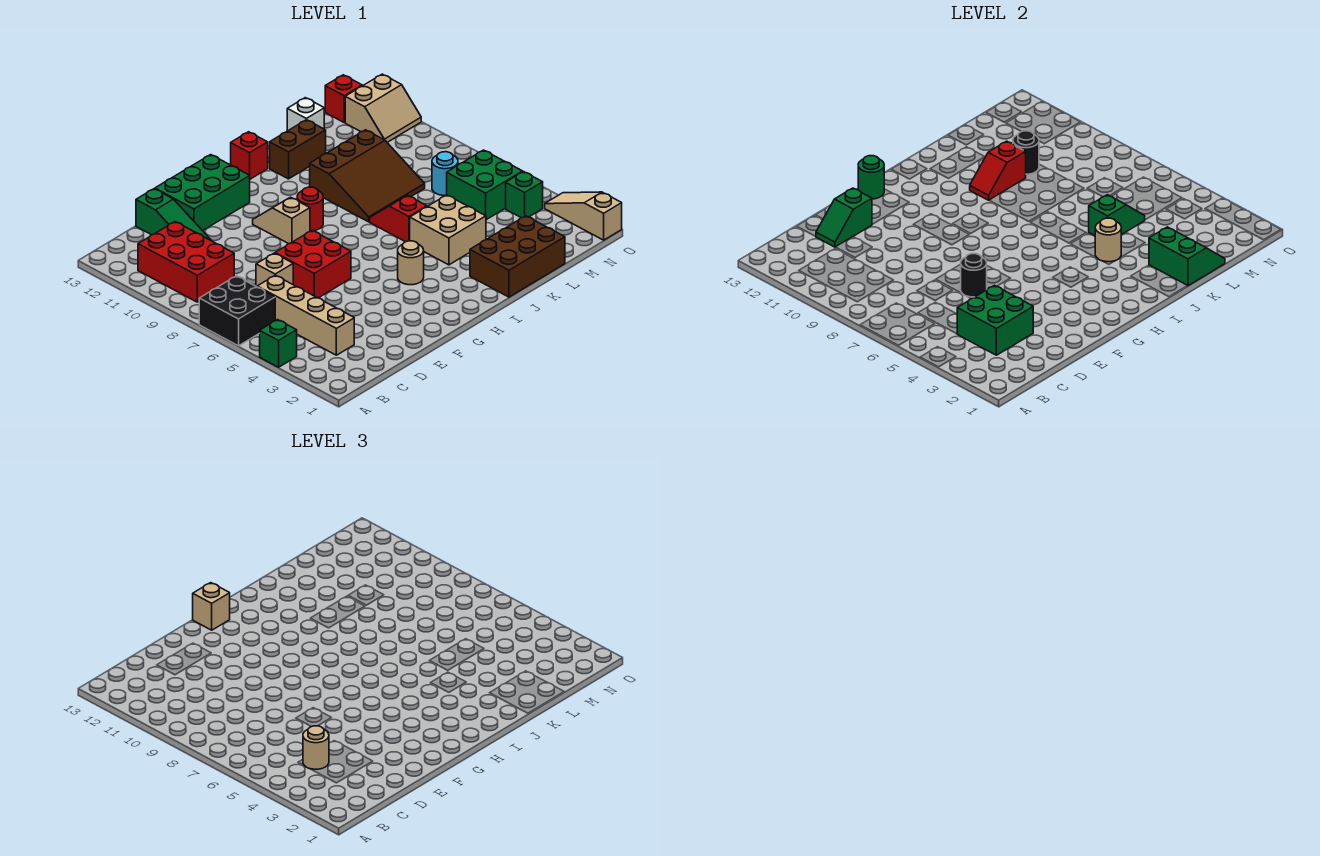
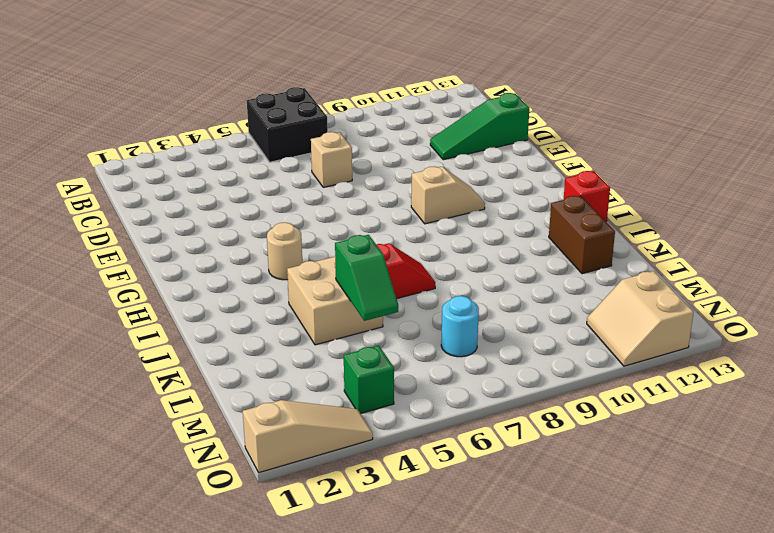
none -> green brick A4 level 1
none -> red brick B9:C11 level 1
none -> tan brick C3:C6 level 1
none -> red brick E6:F7 level 1

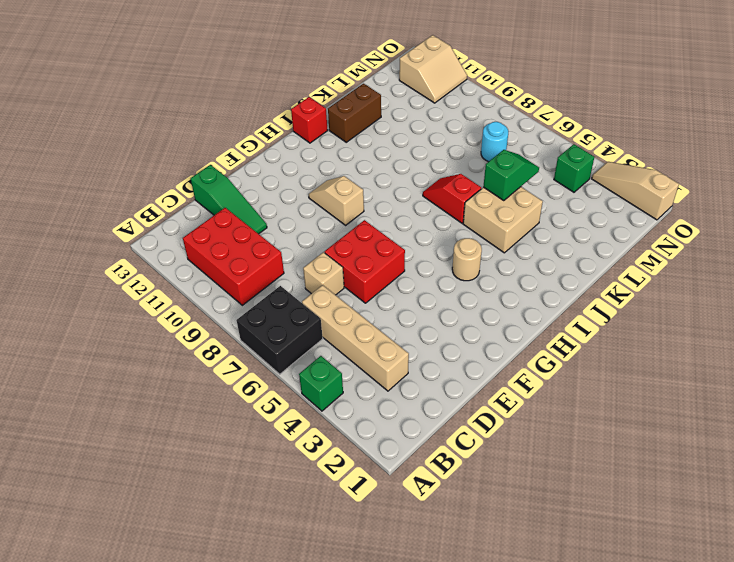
none -> green brick E12:G13 level 1
none -> red round brick H9 level 1
none -> brown brick J1:L2 level 1
none -> brown slope J8:L10 level 1 top 10

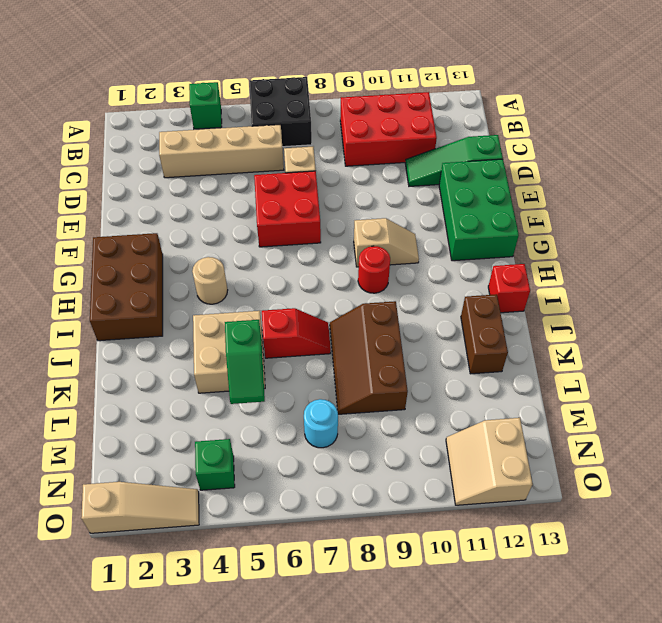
brown brick G1:I2 level 1 -> brown brick J1:L2 level 1
brown slope J8:L9 level 1 top 9 -> brown slope J8:L10 level 1 top 10
none -> white brick L13 level 1
none -> green brick M5:N6 level 1
none -> red brick N13 level 1
none -> green brick C3:D4 level 2

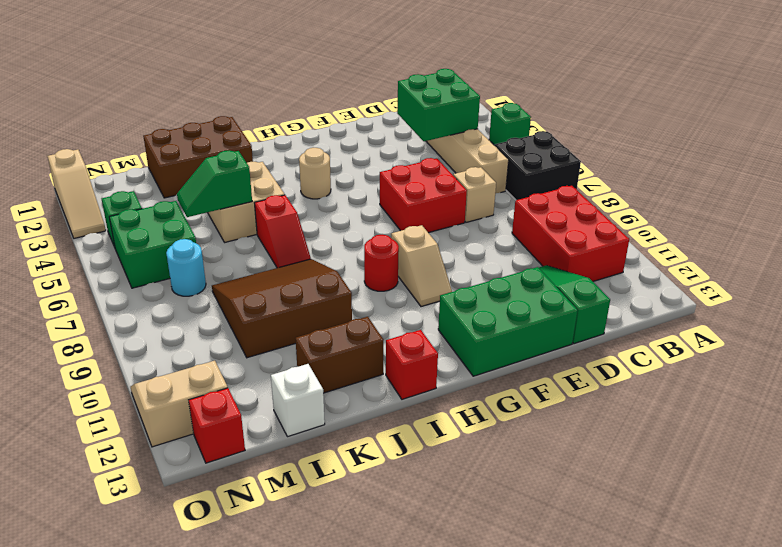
none -> green slope D12:E12 level 2 top E
none -> black round brick E6 level 2
none -> green round brick G13 level 2
none -> tan round brick J4 level 2

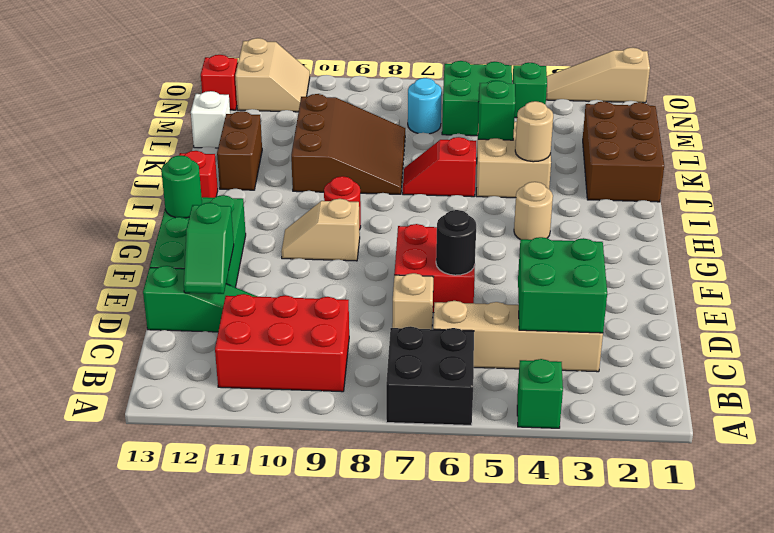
none -> red slope J10:K10 level 2 top K
none -> green slope K1:L2 level 2 top K
none -> black round brick L10 level 2
none -> tan round brick C4 level 3

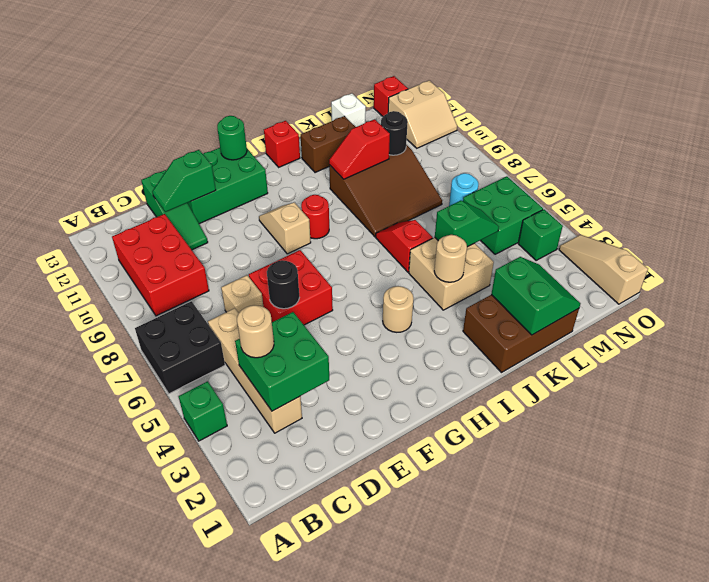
none -> tan brick G13 level 3

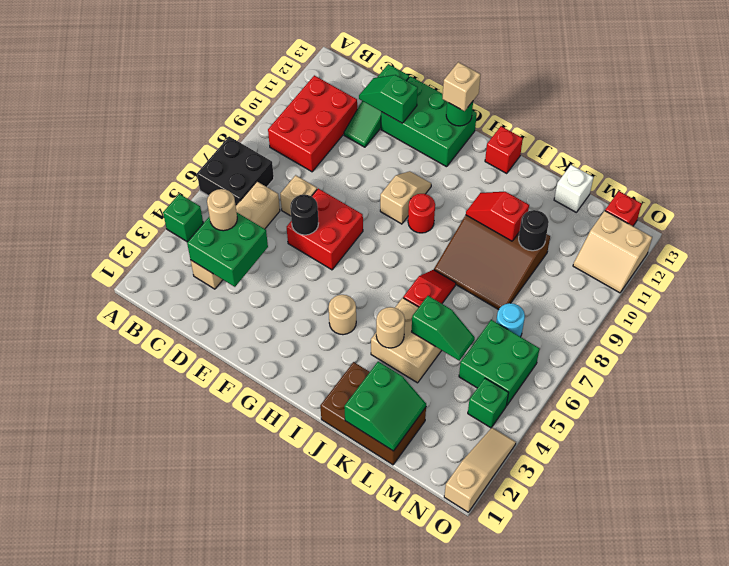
none -> brown brick J12:K12 level 1

